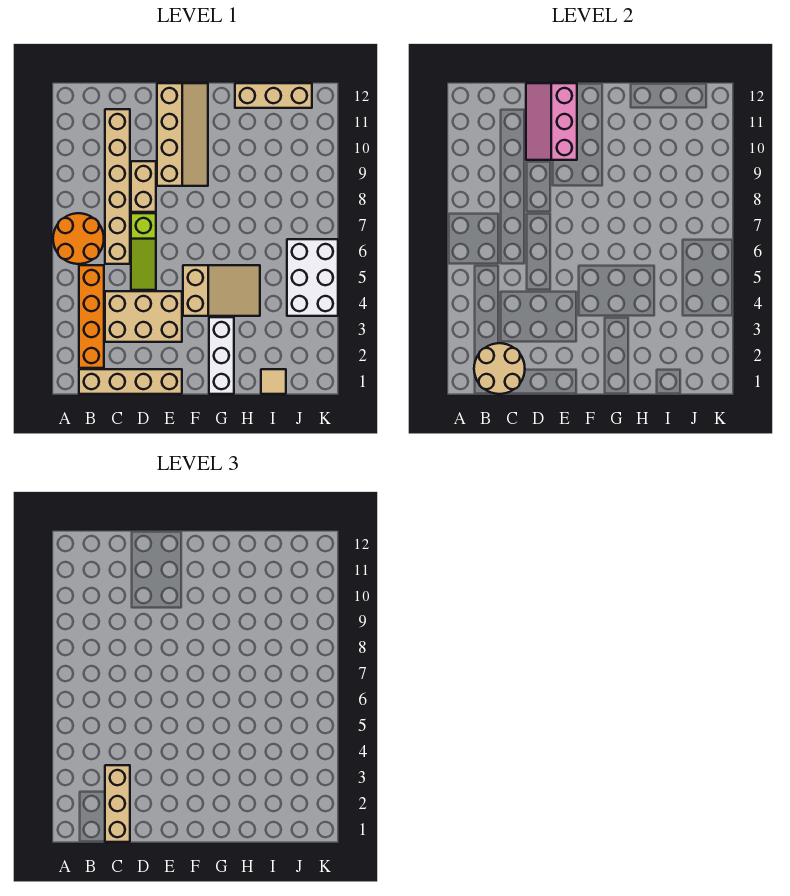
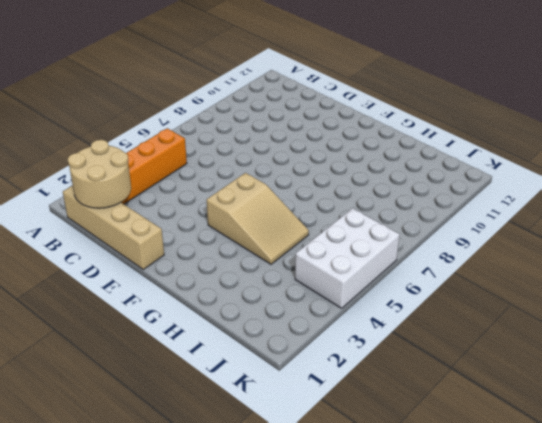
none -> orange round brick A6:B7 level 1
none -> tan brick C3:E4 level 1
none -> tan brick C6:C11 level 1

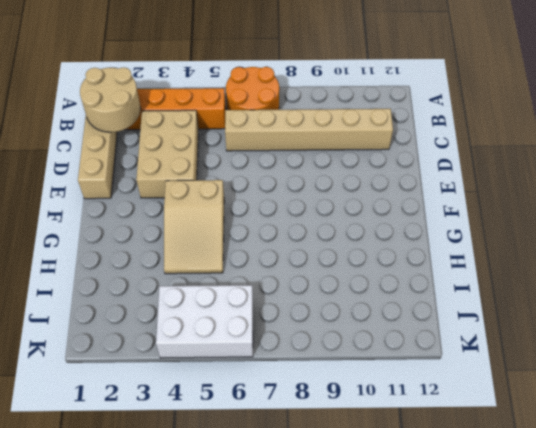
none -> lime slope D5:D7 level 1 top 7
none -> tan brick D8:D9 level 1
none -> tan slope E9:F12 level 1 top E

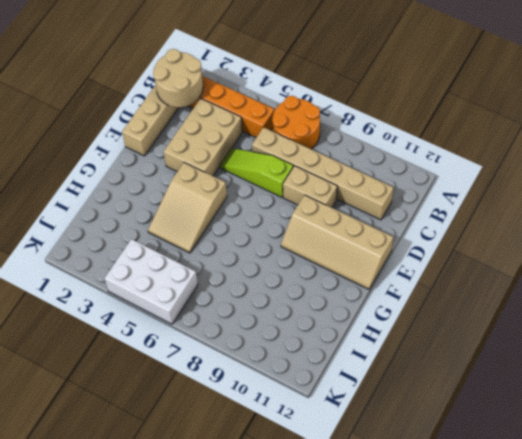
none -> white brick G1:G3 level 1
none -> tan brick H12:J12 level 1
none -> tan tile I1 level 1

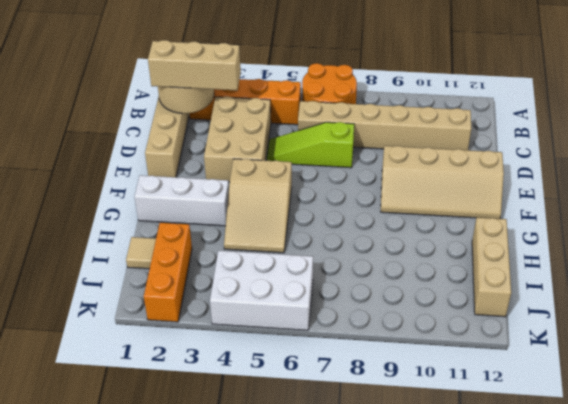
orange brick I2:K2 level 1 -> none
none -> tan brick D8:D9 level 1
none -> pink slope D10:E12 level 2 top E

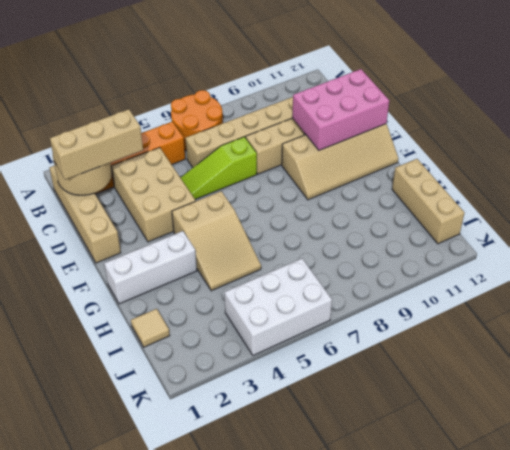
pink brick D10:E12 level 2 -> pink slope D10:E12 level 2 top E

